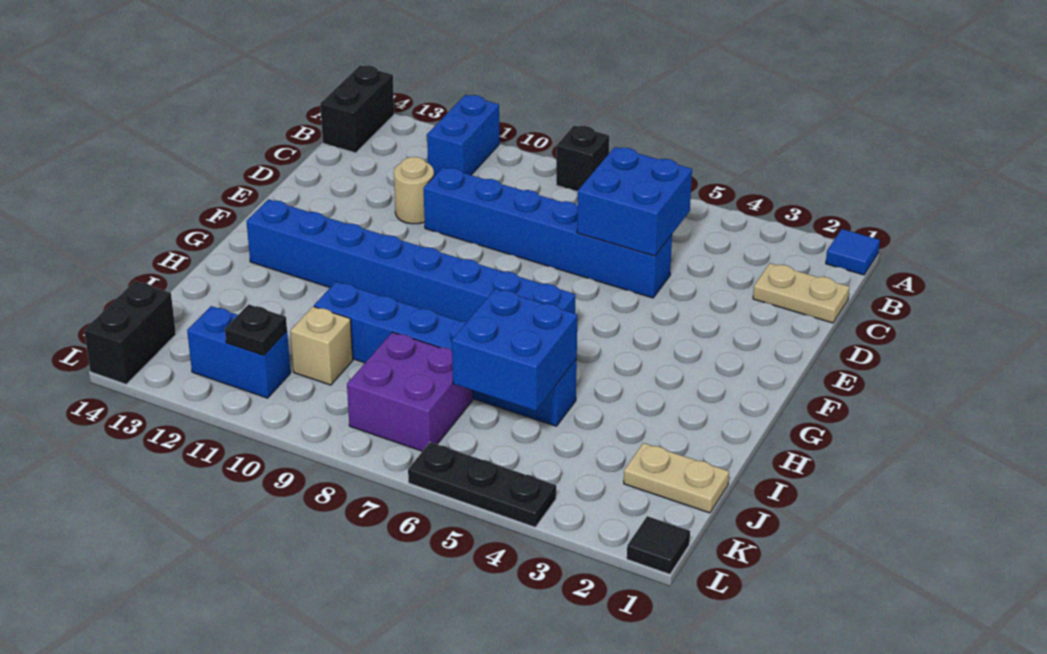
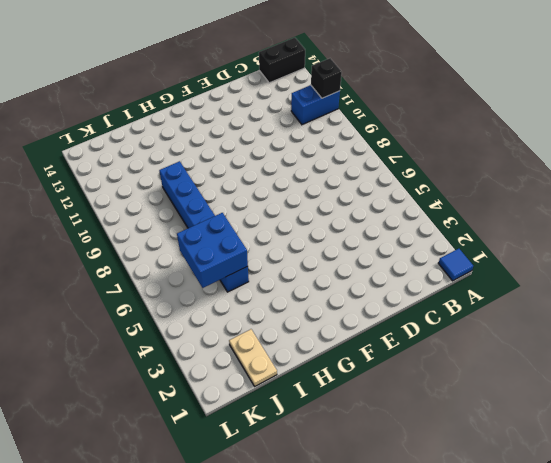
black brick A11 level 2 -> black brick A8 level 1
none -> tan plate C1:C2 level 1
none -> blue brick D5:D10 level 1
none -> tan round brick D11 level 1

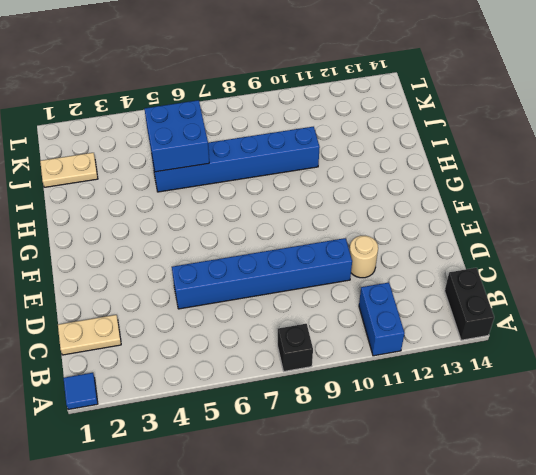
none -> blue brick G6:G13 level 1
none -> purple brick J7:K8 level 1
none -> tan brick J10 level 1

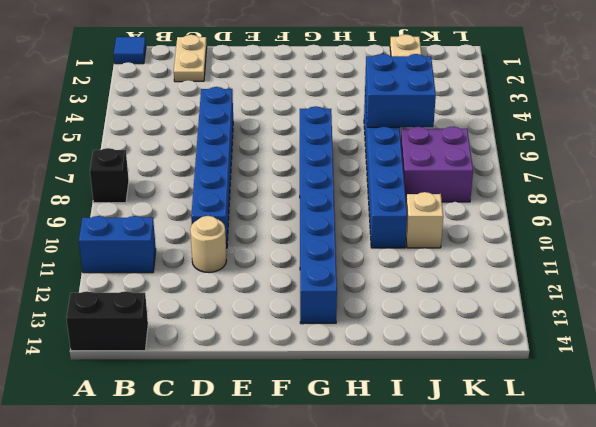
none -> blue brick K11:K12 level 1
none -> black brick K14:L14 level 1
none -> black tile L1 level 1

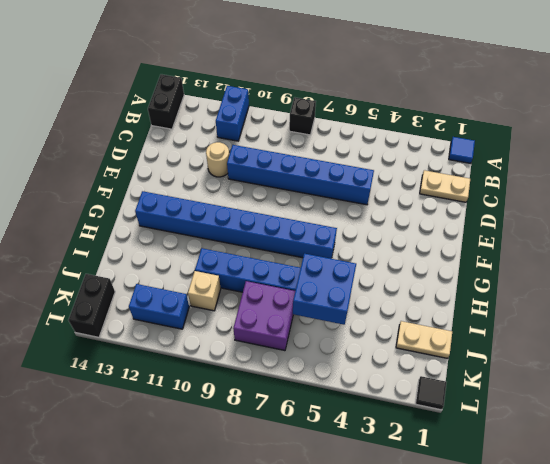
none -> black plate L4:L6 level 1
none -> blue brick C5:D6 level 2
none -> black plate K11 level 2

